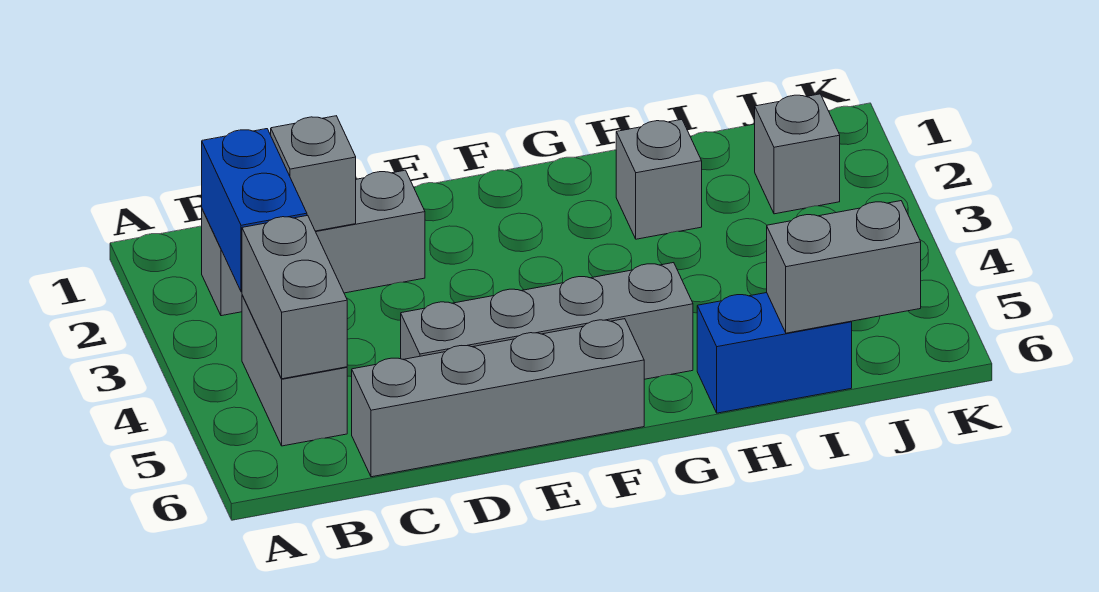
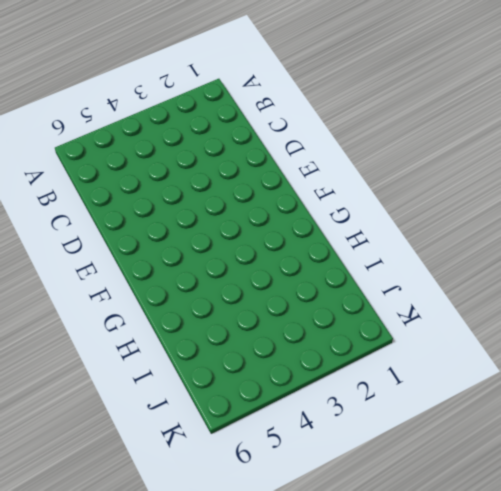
none -> grey brick B2:D2 level 1
none -> grey brick B4:B5 level 1

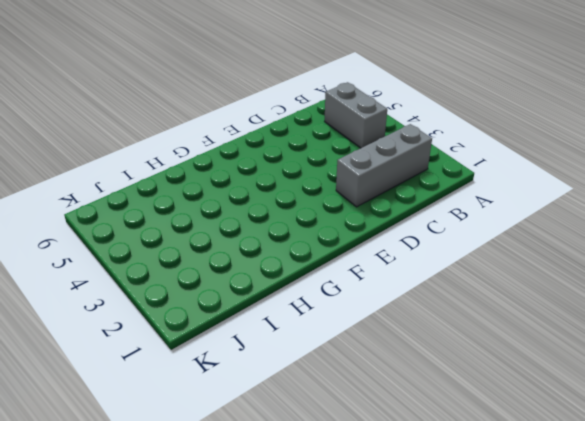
none -> grey brick C6:F6 level 1
none -> grey brick D5:G5 level 1

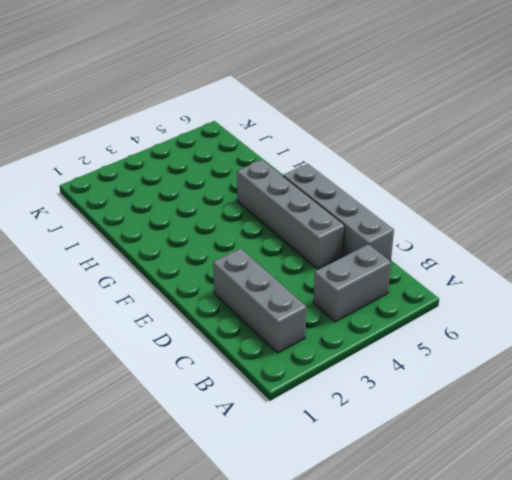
none -> grey brick H2 level 1
none -> blue brick H6:I6 level 1

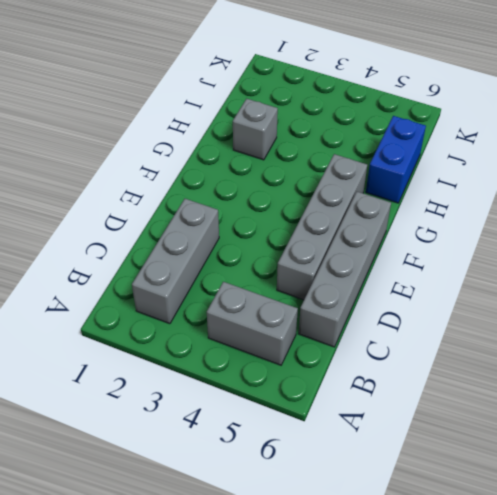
none -> grey brick J2 level 1
none -> blue brick B2:B3 level 2

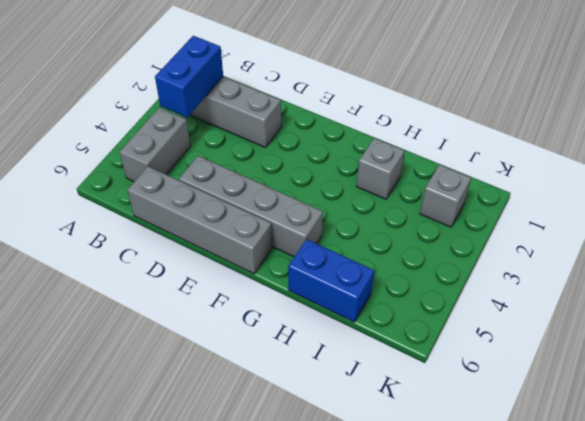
none -> grey brick B4:B5 level 2
none -> grey brick C2 level 2

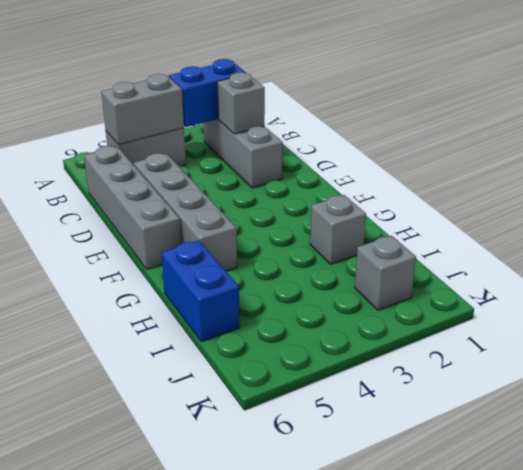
none -> grey brick I6:J6 level 2

